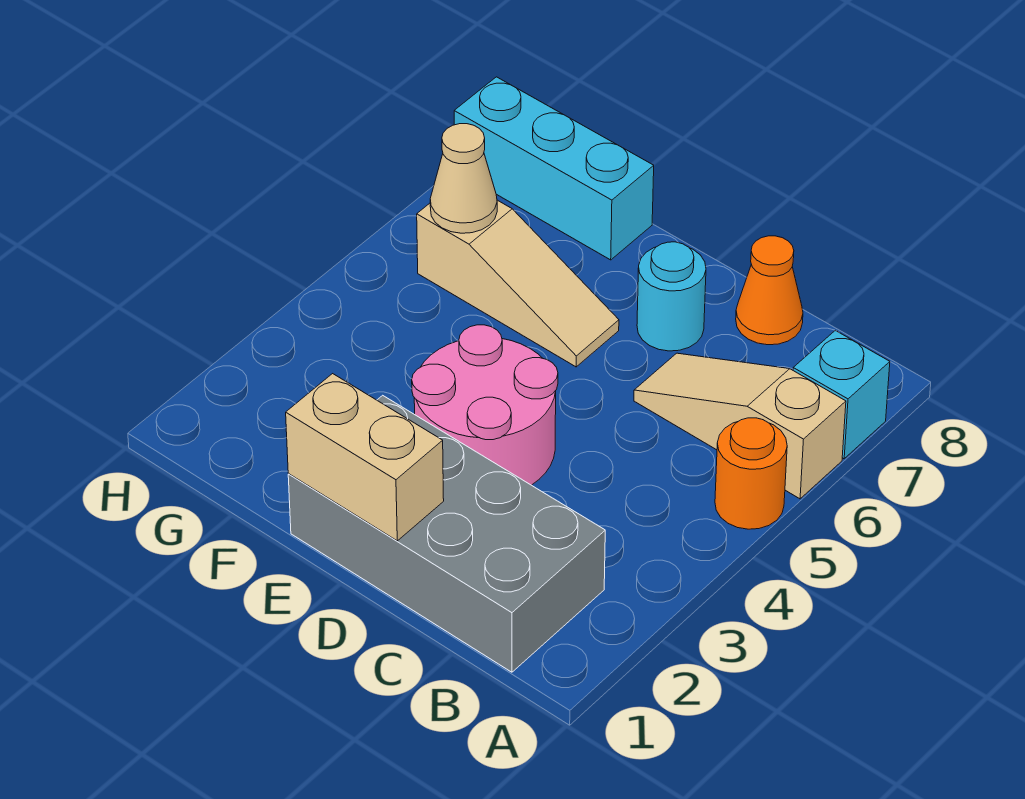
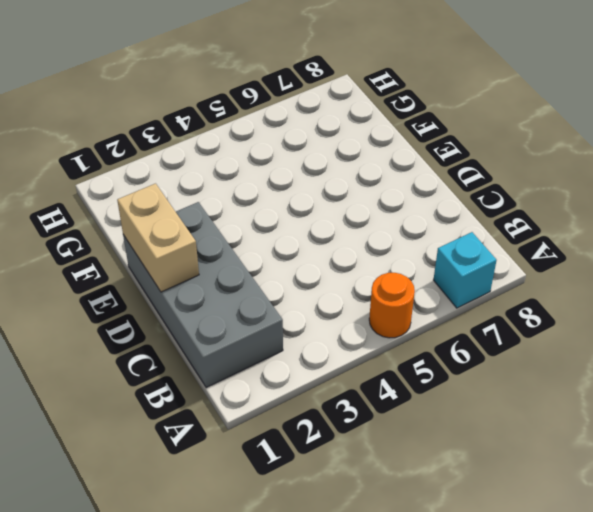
none -> tan slope A6:C6 level 1 top A
none -> orange cone C8 level 1

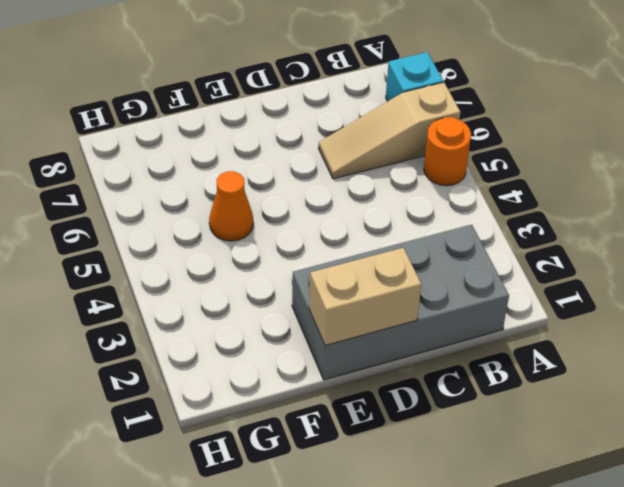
orange cone F5 level 1 -> orange cone C8 level 1
none -> pink round brick D3:E4 level 1
none -> cyan round brick D7 level 1

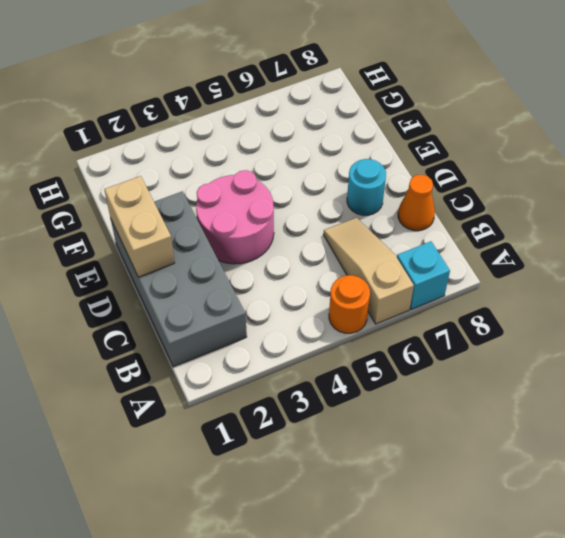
none -> tan slope E6:G6 level 1 top G
none -> cyan brick F8:H8 level 1

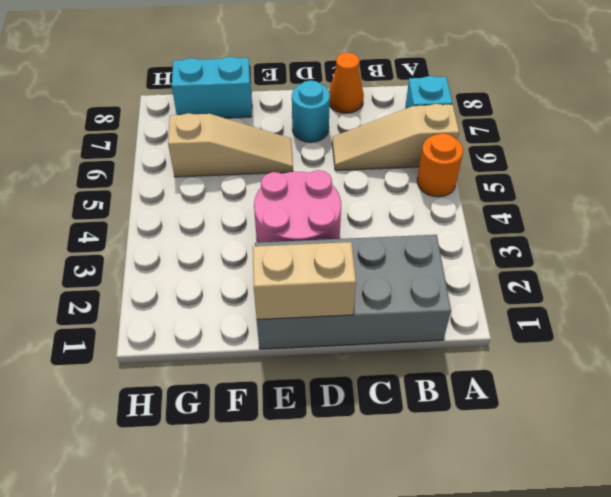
cyan brick F8:G8 level 1 -> cyan brick F8:H8 level 1
none -> tan cone G6 level 2

